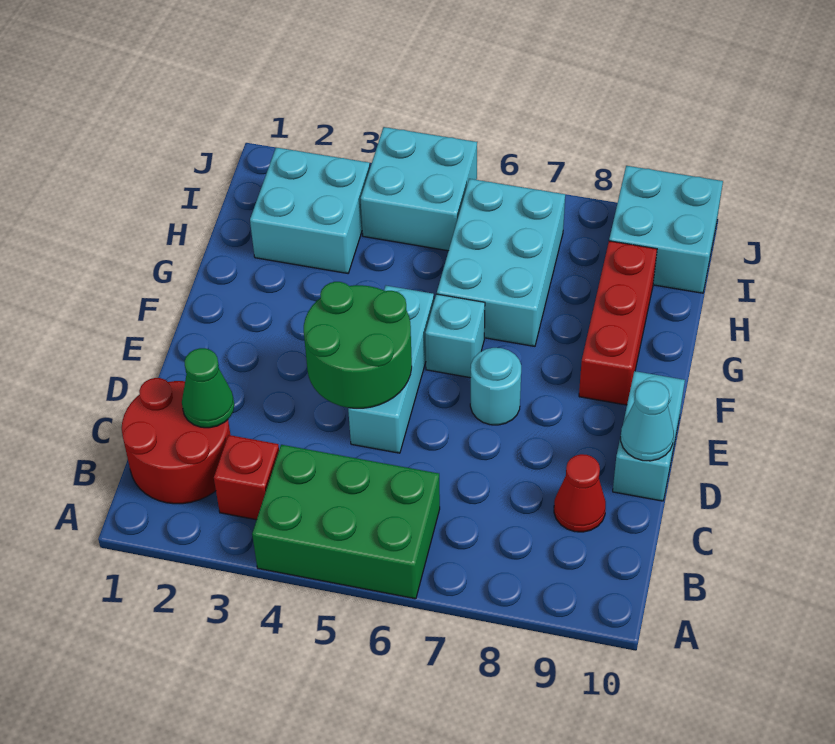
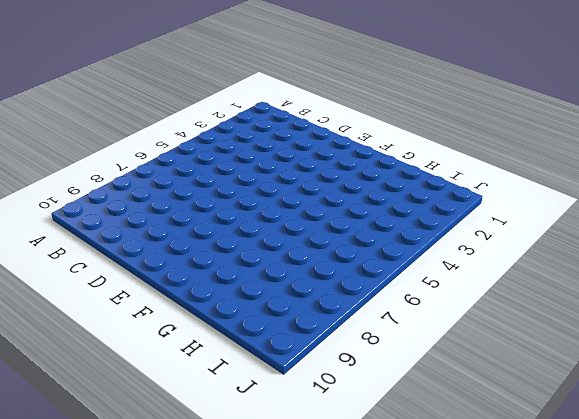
none -> green brick A4:B6 level 1
none -> red round brick B1:C2 level 1
none -> red brick B3 level 1

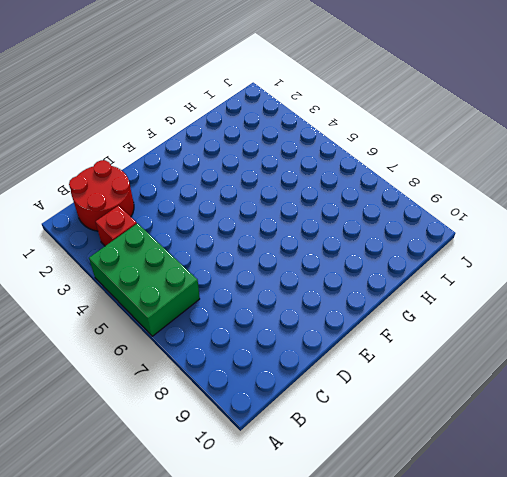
none -> red cone C9 level 1
none -> cyan brick D5:F5 level 1
none -> cyan brick D10:E10 level 1

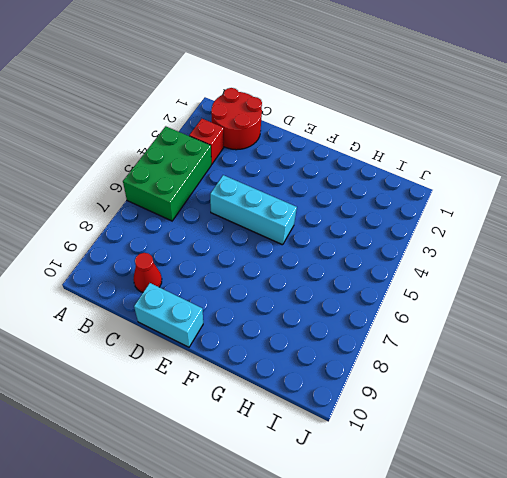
none -> cyan round brick E7 level 1
none -> cyan brick F6 level 1
none -> red brick F9:H9 level 1

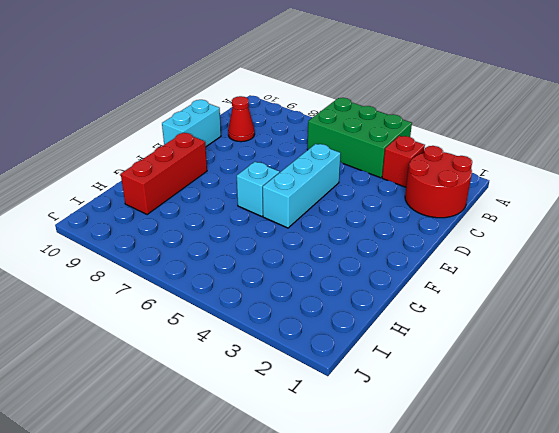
none -> cyan round brick E7 level 1
none -> cyan brick G6:I7 level 1
none -> cyan brick H2:I3 level 1

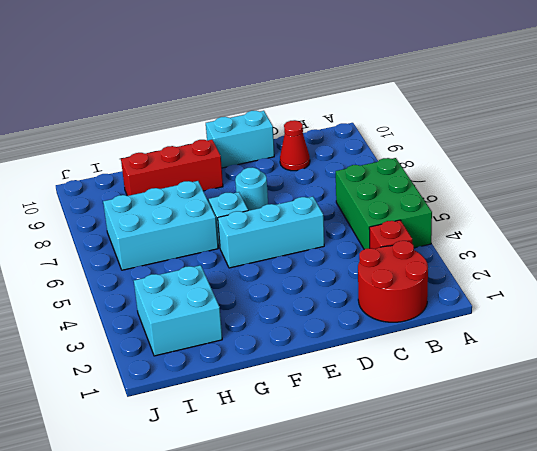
none -> cyan brick I4:J5 level 1
none -> cyan brick I9:J10 level 1
none -> green cone C2 level 2

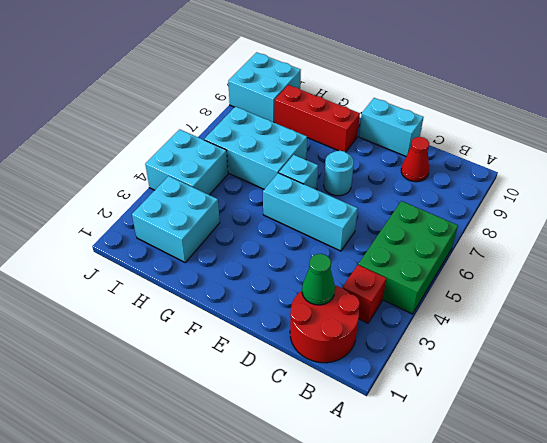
none -> green round brick D4:E5 level 2
none -> cyan cone D10 level 2

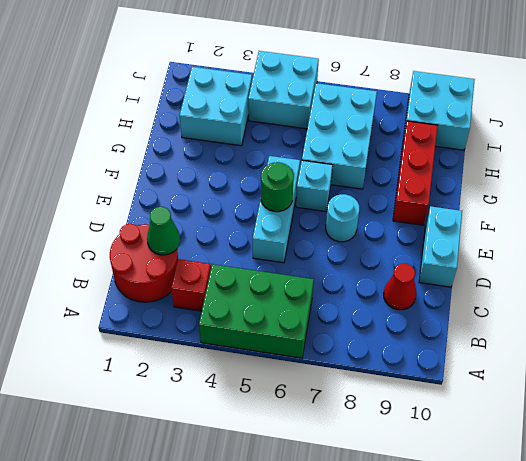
green round brick E5 level 2 -> green round brick D4:E5 level 2
none -> cyan cone D10 level 2

